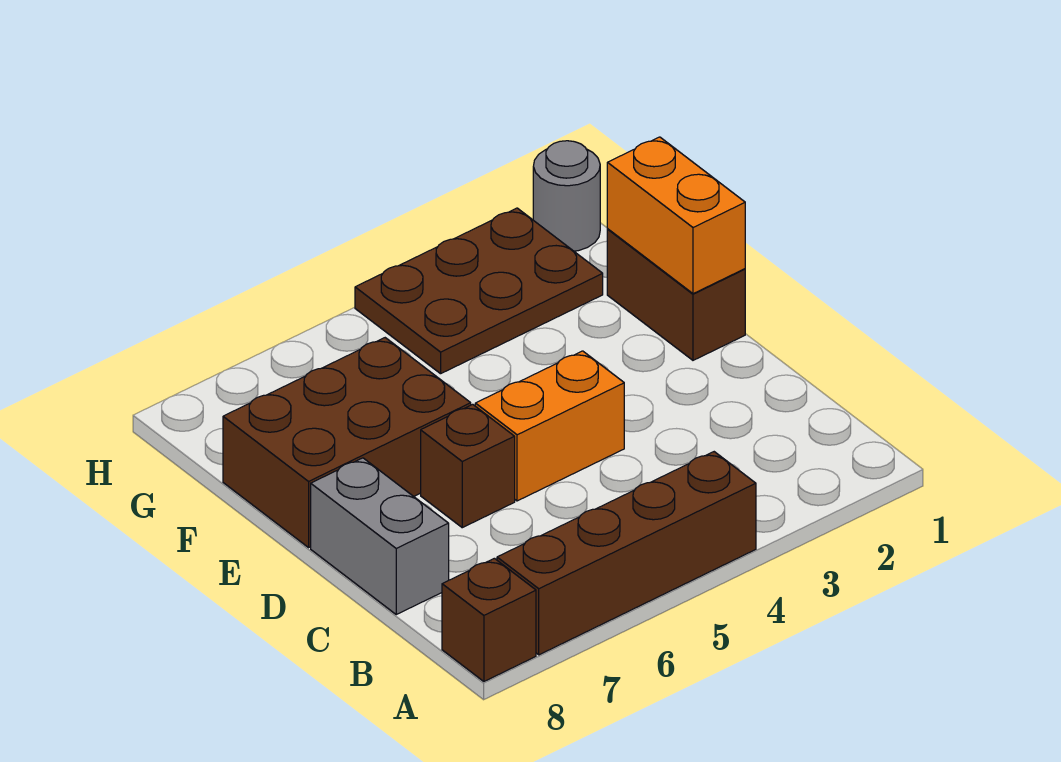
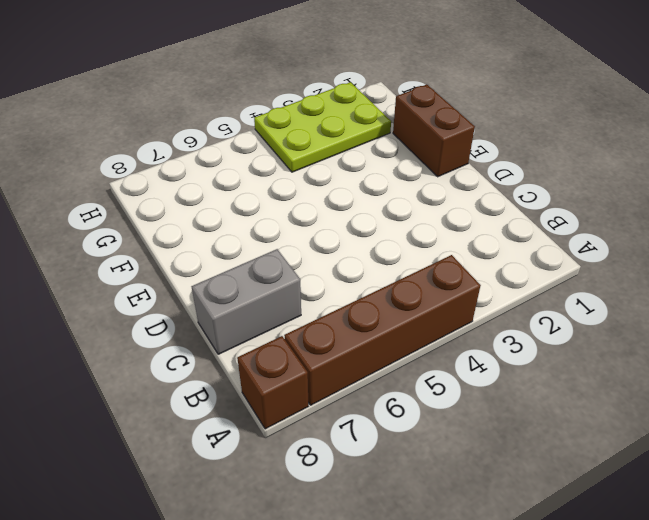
grey brick C7:C8 level 1 -> grey brick C8:D8 level 1
lime plate G2:H4 level 1 -> brown plate G2:H4 level 1
none -> orange brick D4:D5 level 1
none -> brown brick D6 level 1

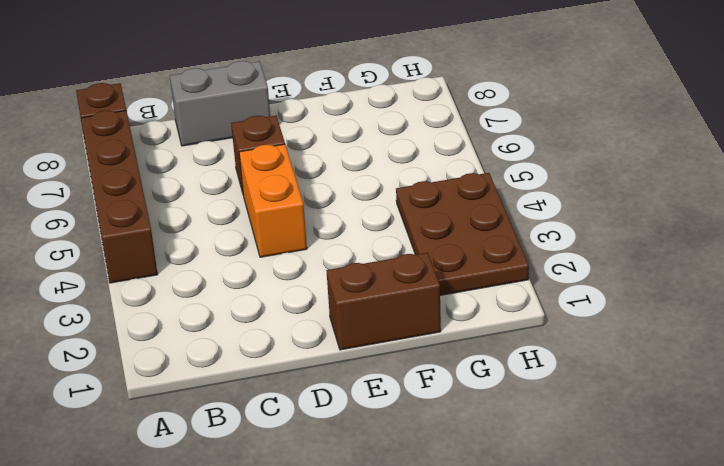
none -> brown brick E6:F8 level 1
none -> grey round brick H1 level 1

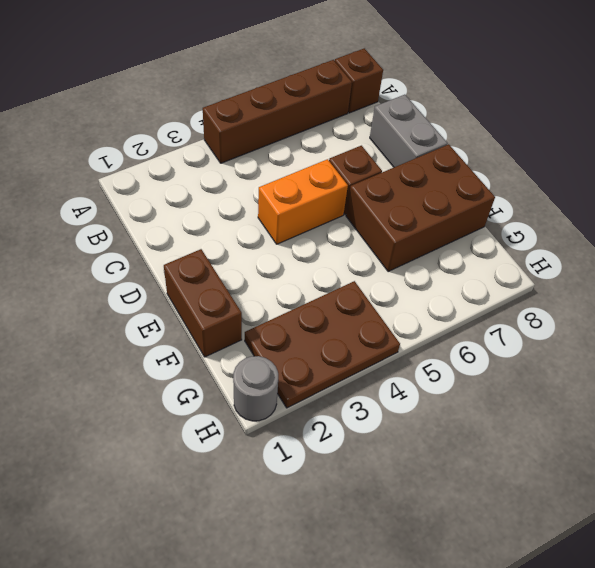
none -> orange brick E1:F1 level 2

